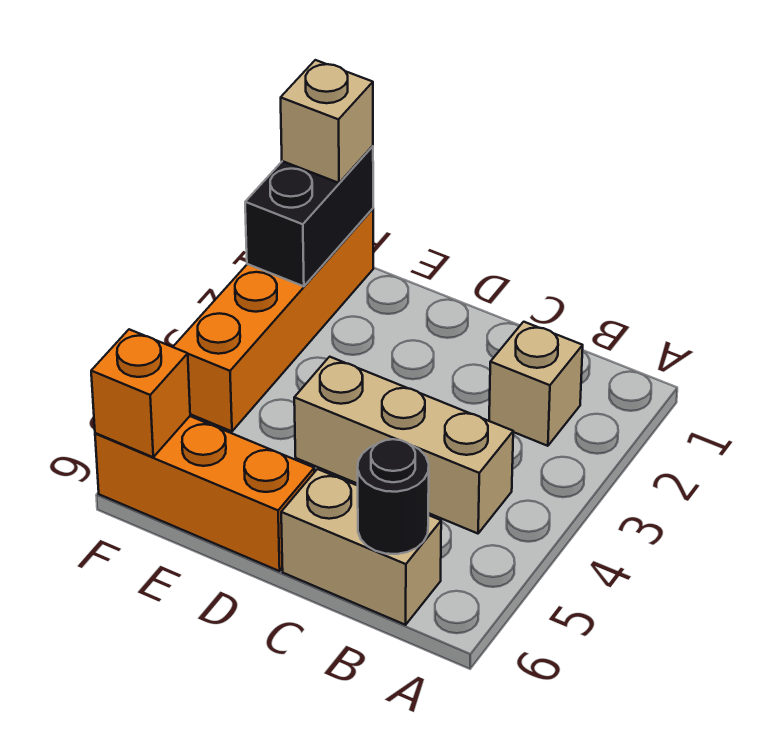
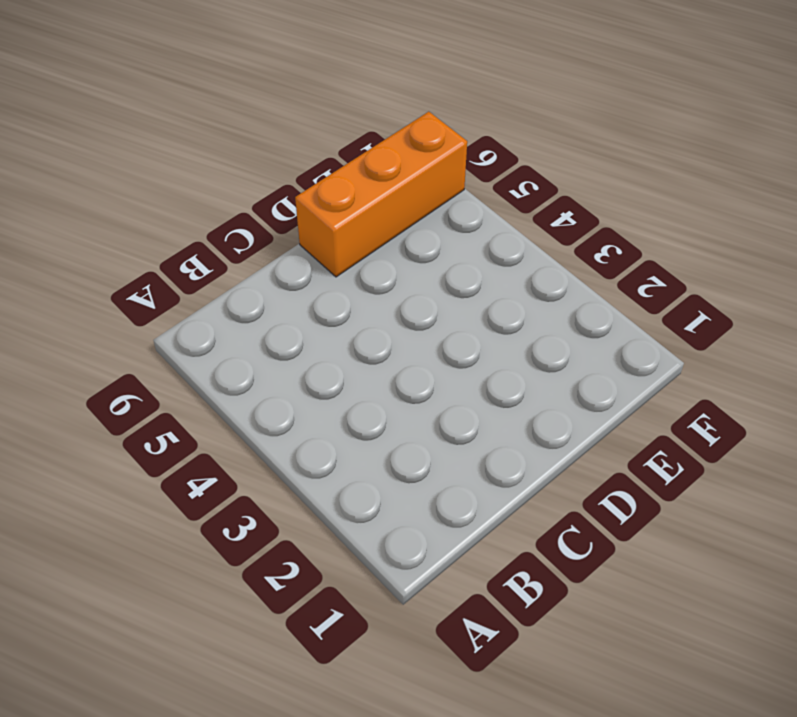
none -> tan brick B2 level 1
none -> tan brick B4:D4 level 1

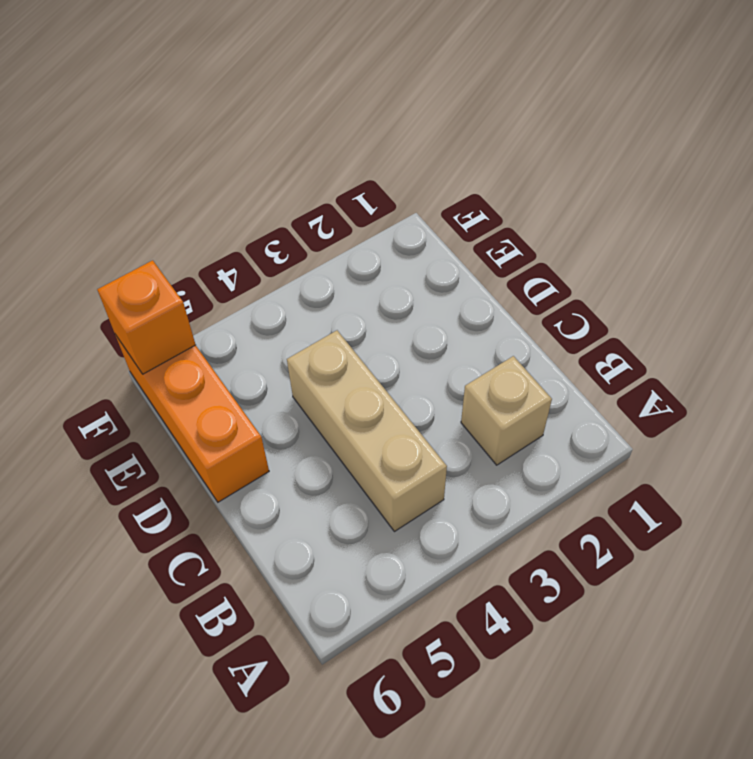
none -> tan brick B6:C6 level 1
none -> orange brick F1:F4 level 1

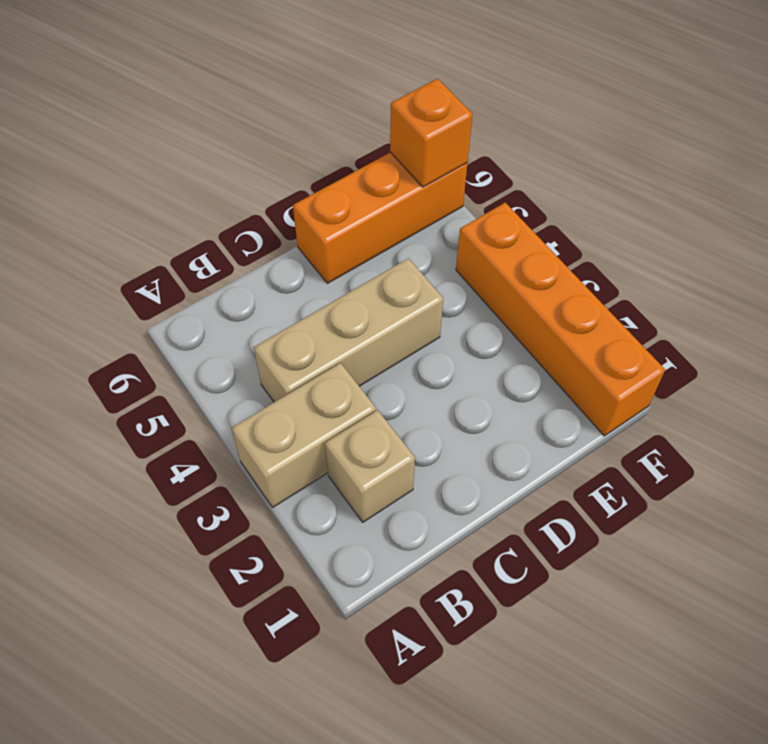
tan brick A3:B3 level 1 -> tan brick B6:C6 level 1
none -> black round brick B6 level 2
none -> black brick F1:F2 level 2

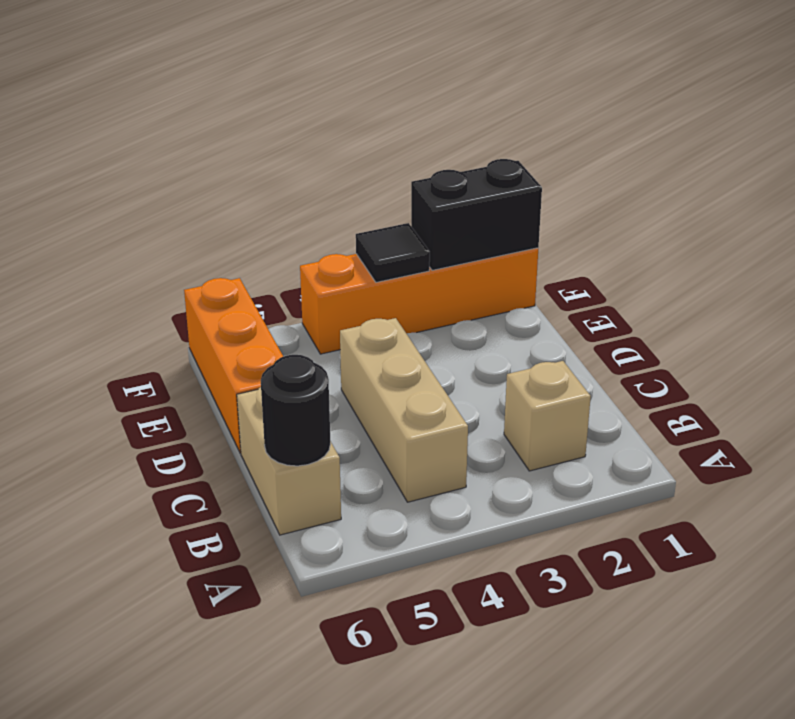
black tile F3 level 2 -> none
none -> orange brick F6 level 2
none -> tan brick F1 level 3

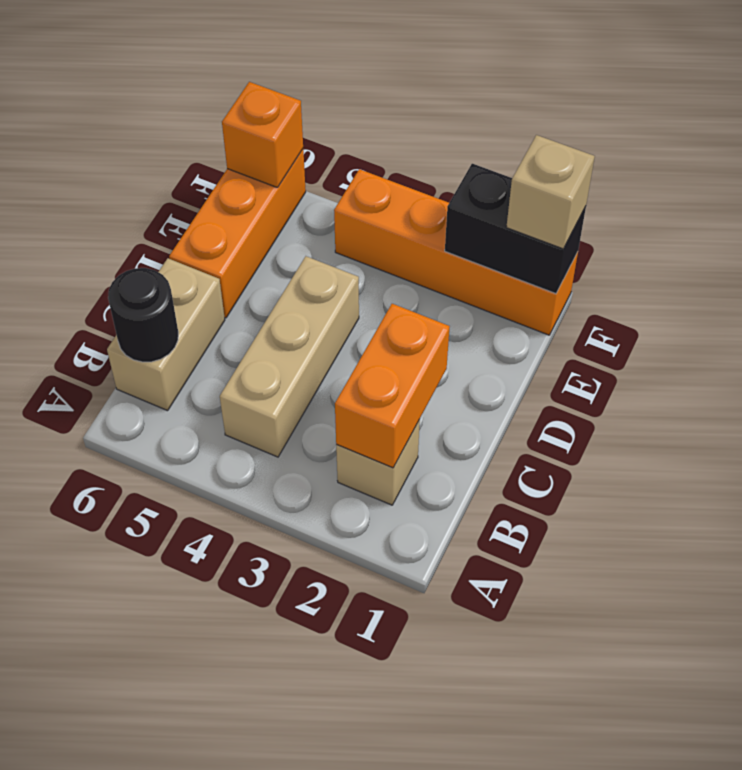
orange brick B2:C2 level 2 -> none

